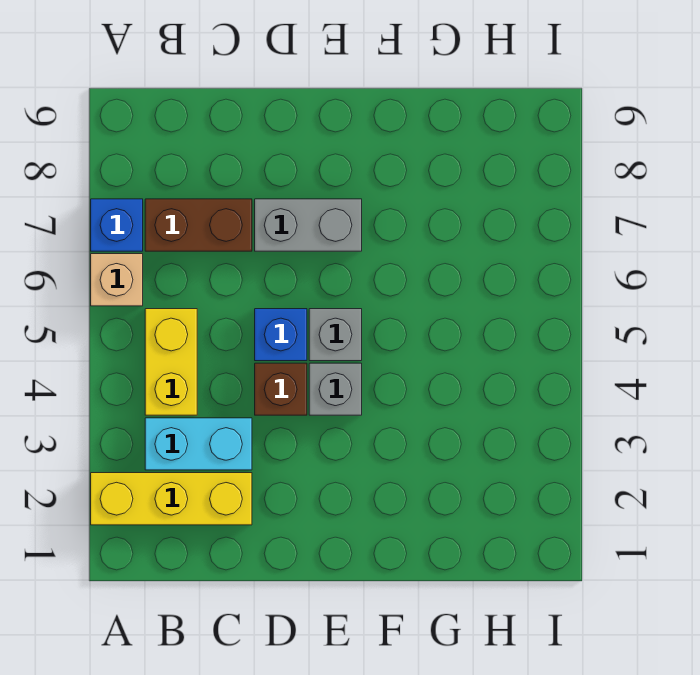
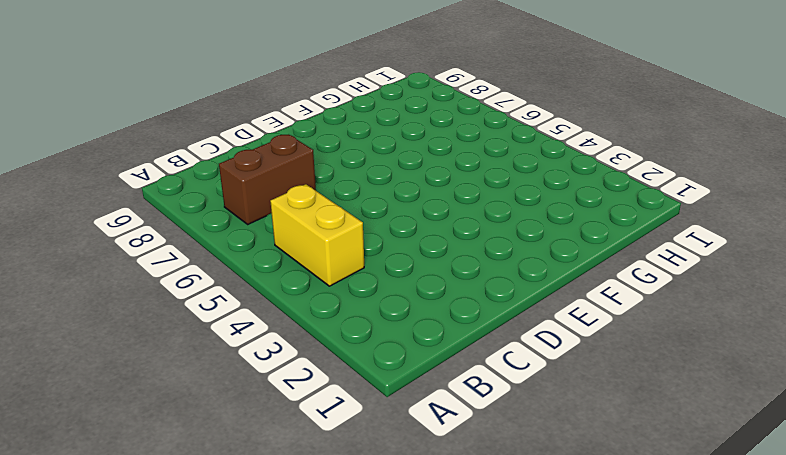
none -> yellow brick A2:C2 level 1
none -> tan brick A6 level 1

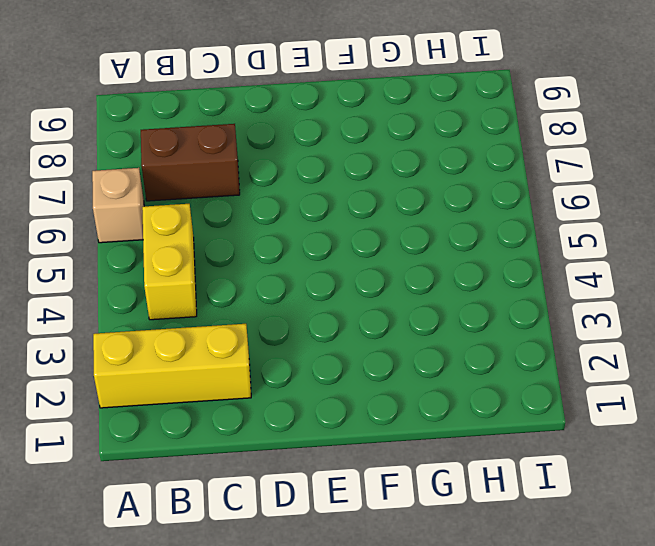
none -> blue brick A7 level 1
none -> cyan brick B3:C3 level 1

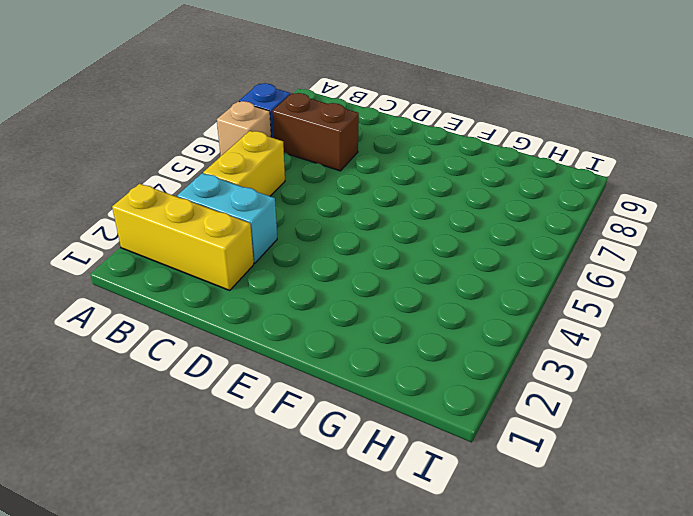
none -> brown brick D4 level 1
none -> blue brick D5 level 1

